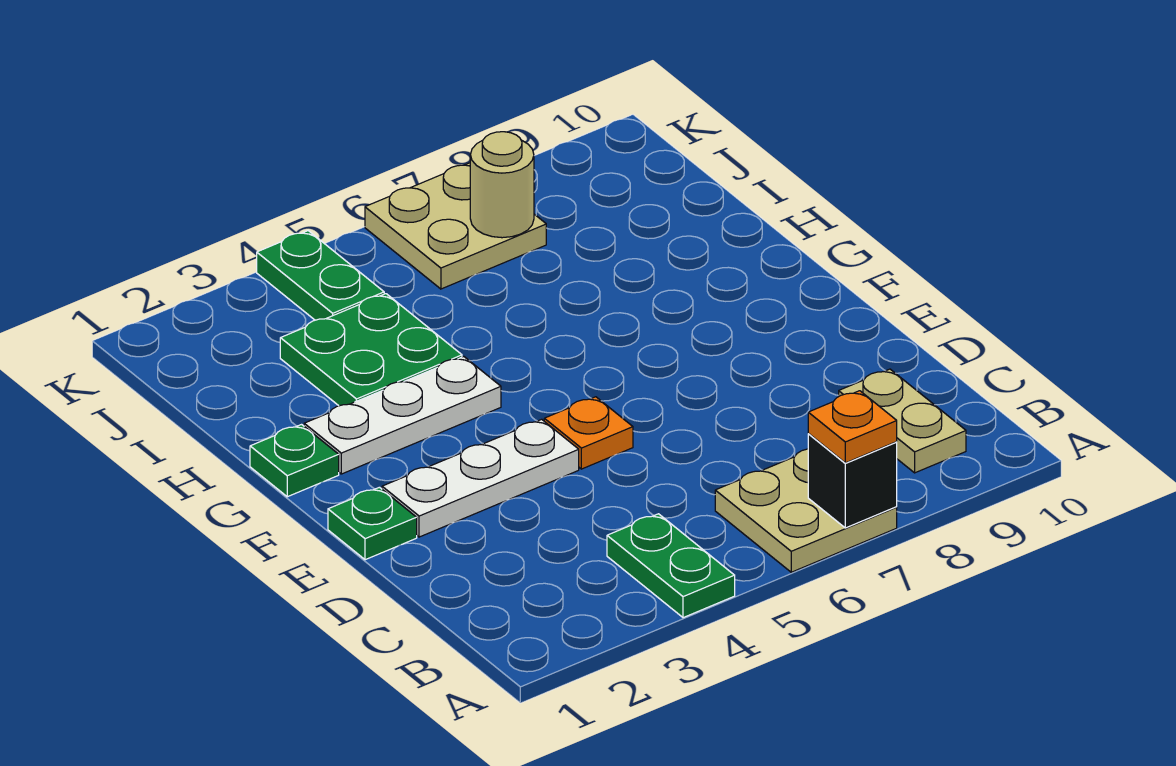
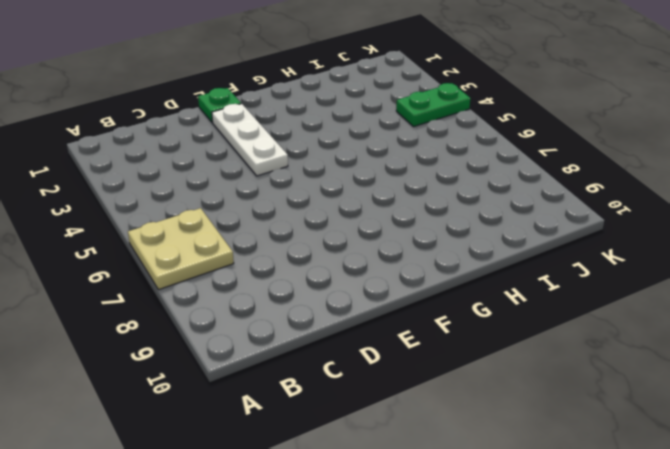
none -> green plate A4:B4 level 1
none -> tan plate B9:C9 level 1
none -> orange plate E5 level 1

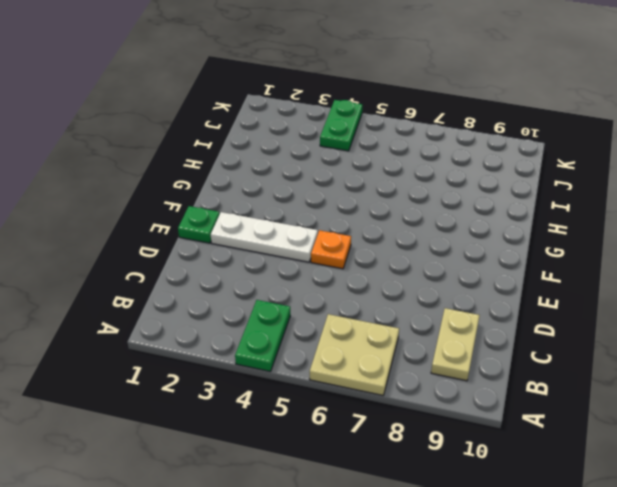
none -> green plate G1 level 1
none -> white plate G2:G4 level 1
none -> green plate H3:I4 level 1

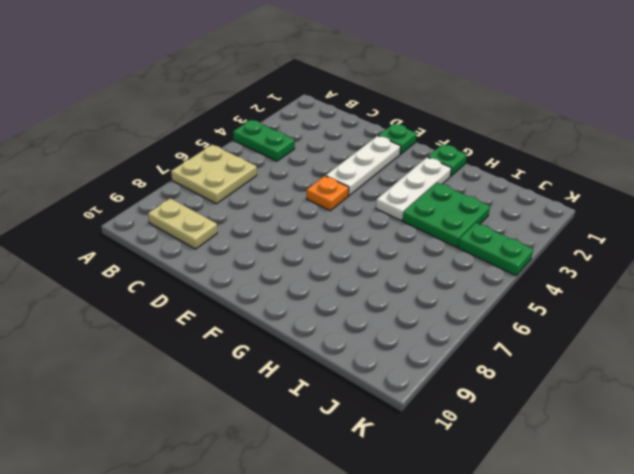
none -> tan plate J6:K7 level 1
none -> black brick A7 level 2
none -> tan round brick J7 level 2

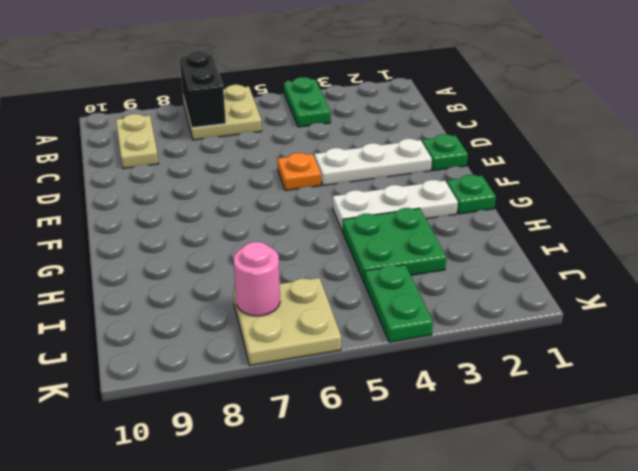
black brick A7:B7 level 2 -> black brick A7 level 2
pink round brick J7 level 2 -> tan round brick J7 level 2
none -> orange plate A7 level 3

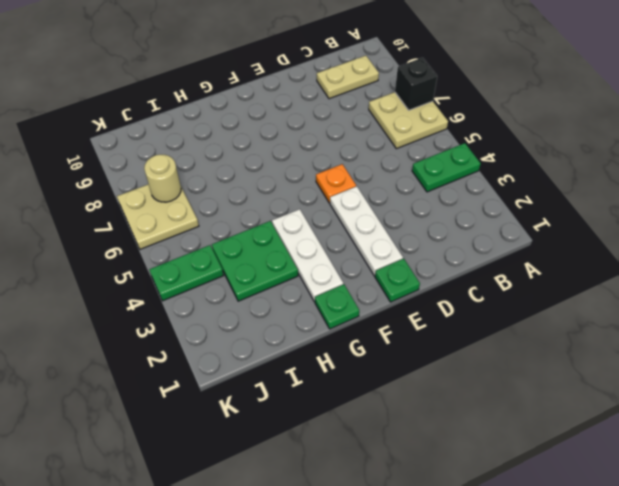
none -> orange plate A7 level 3

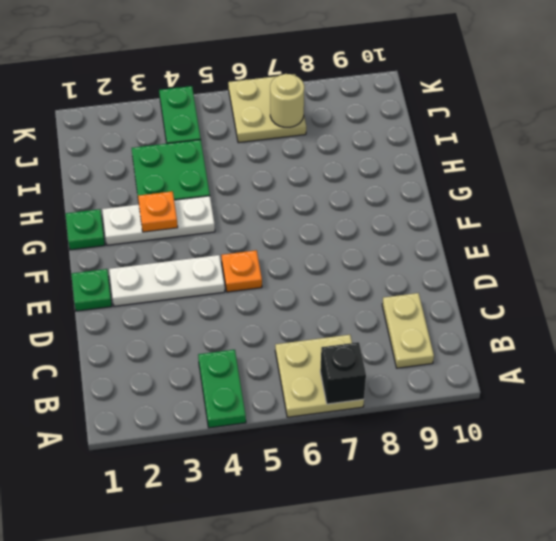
orange plate G3 level 2 -> orange plate A7 level 3

